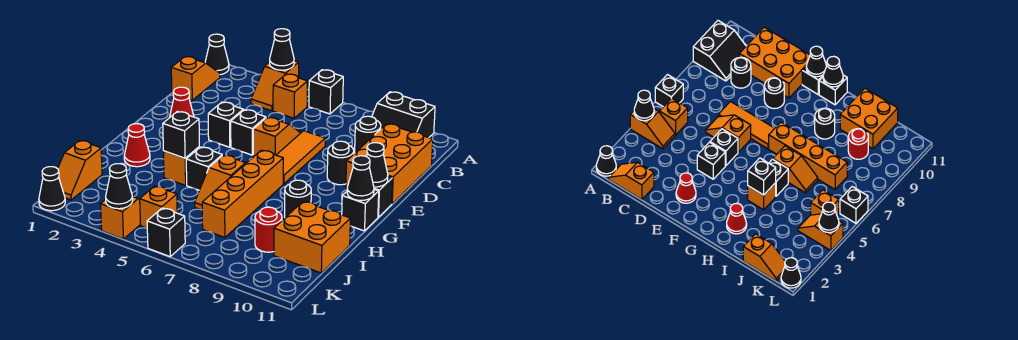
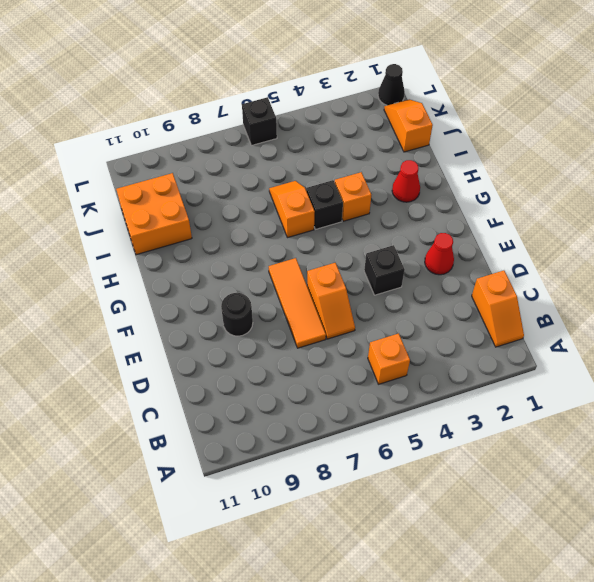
none -> black cone A1 level 1
none -> orange slope A4:B4 level 1 top A
none -> black brick A6 level 1
none -> black slope A9:B10 level 1 top A

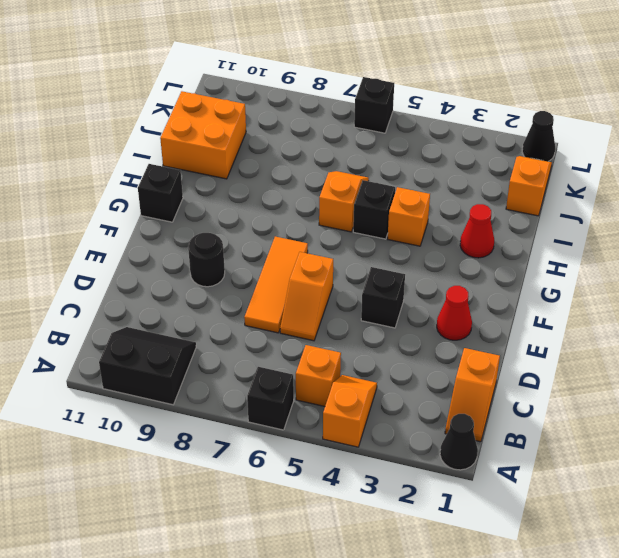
none -> black round brick C9 level 1
none -> orange brick C10:E11 level 1
none -> black brick E5 level 1
none -> black brick F11 level 1

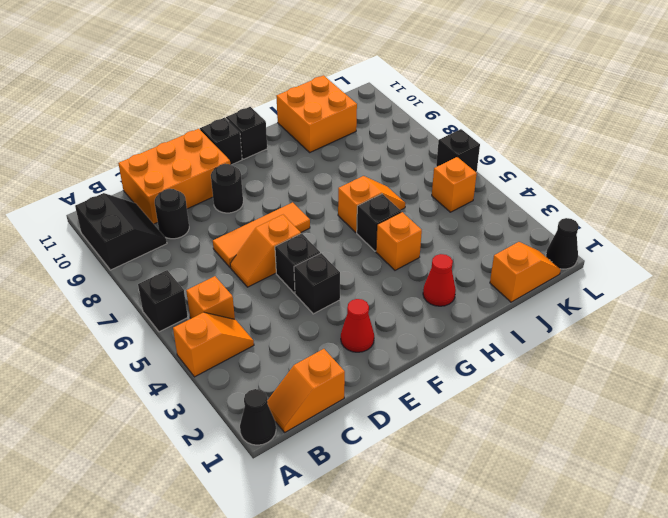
none -> orange brick G7:J7 level 1
none -> black round brick H9 level 1
none -> red round brick J9 level 1
none -> orange slope K4:L4 level 1 top L

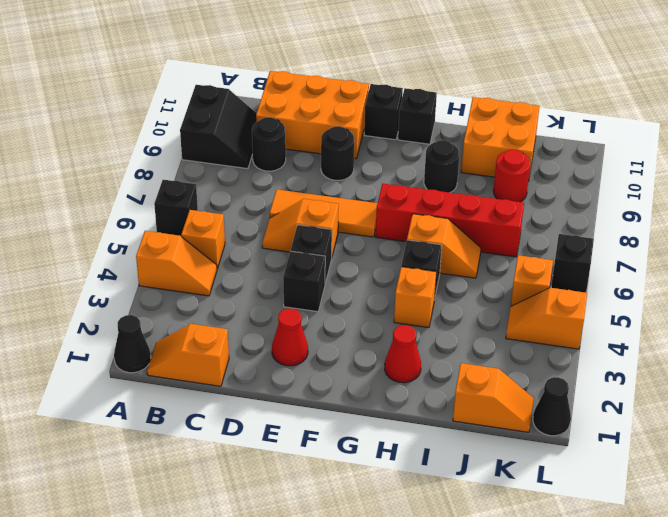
red brick G7:J7 level 1 -> orange brick G7:J7 level 1
none -> black cone A4 level 2
none -> black cone F11 level 2
none -> black cone G11 level 2
none -> black brick H4 level 2

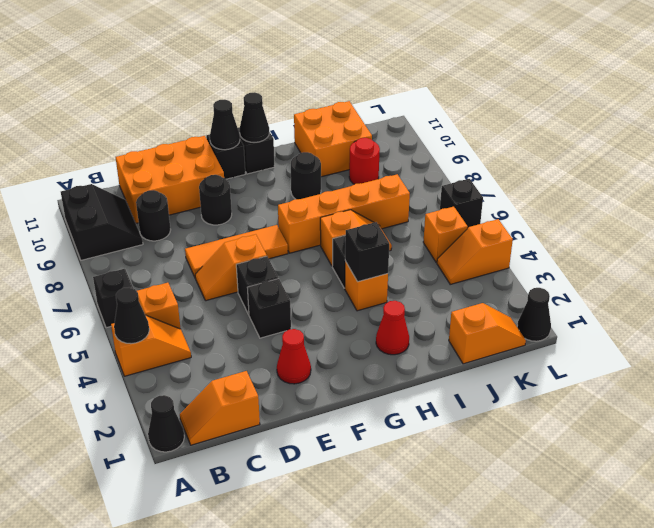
none -> black cone L4 level 2

